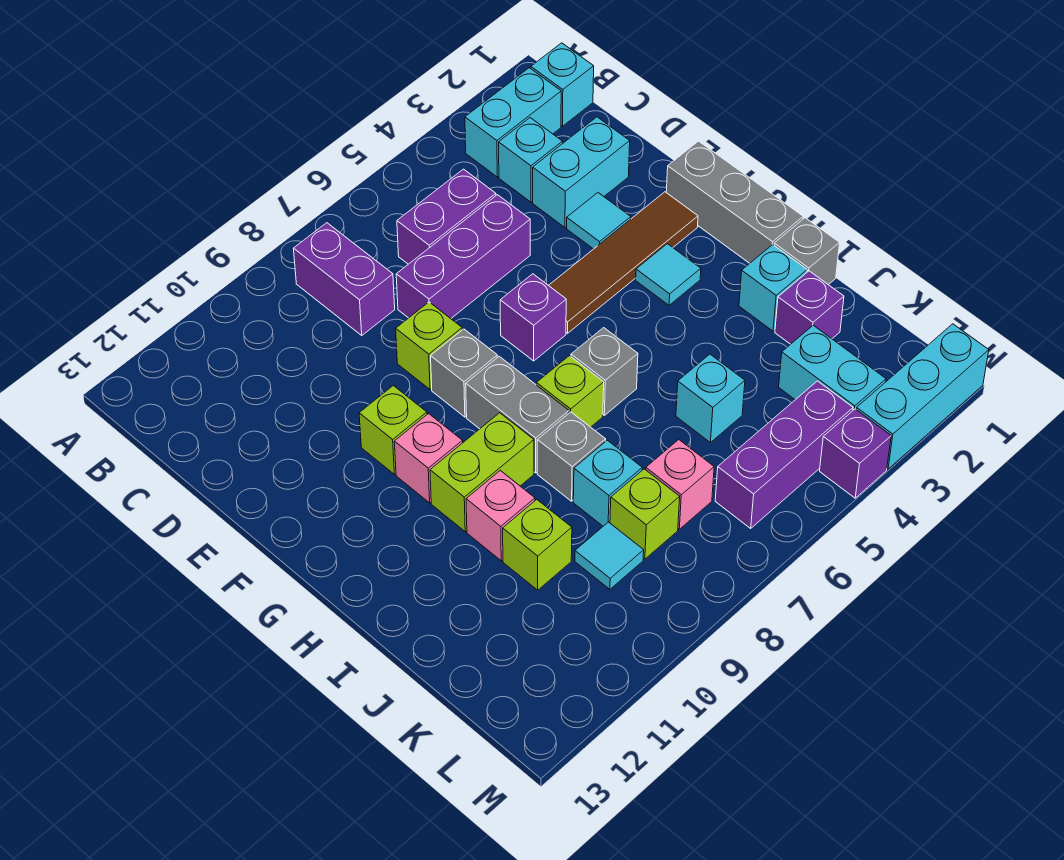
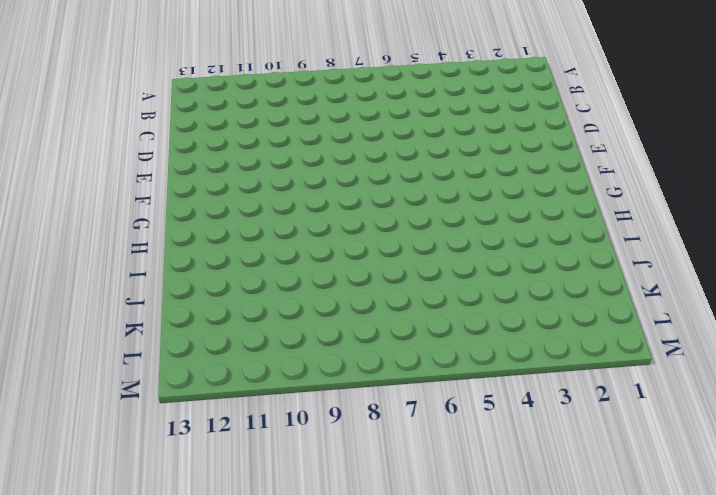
none -> cyan brick B1 level 1
none -> cyan brick B2:B3 level 1
none -> purple brick B8:C8 level 1
none -> cyan brick C3 level 1

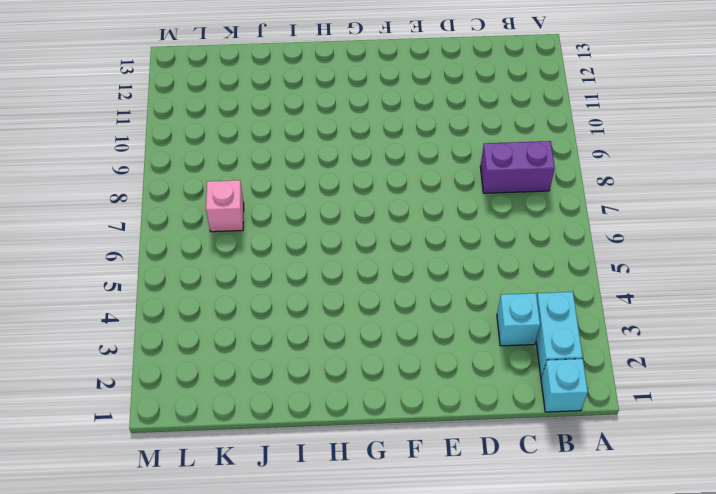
none -> purple brick C5:C6 level 1
none -> cyan brick D2:D3 level 1
none -> purple brick D5:D7 level 1
none -> cyan tile E3 level 1

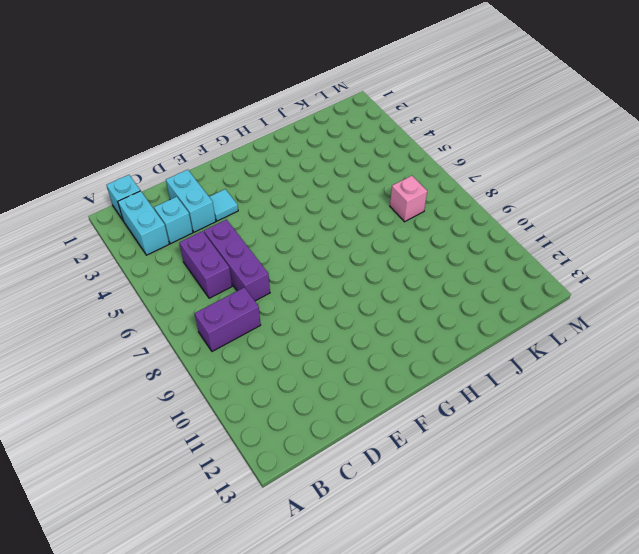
none -> lime brick E8 level 1
none -> grey brick F1:H1 level 1
none -> brown tile F2:F5 level 1
none -> purple brick F6 level 1

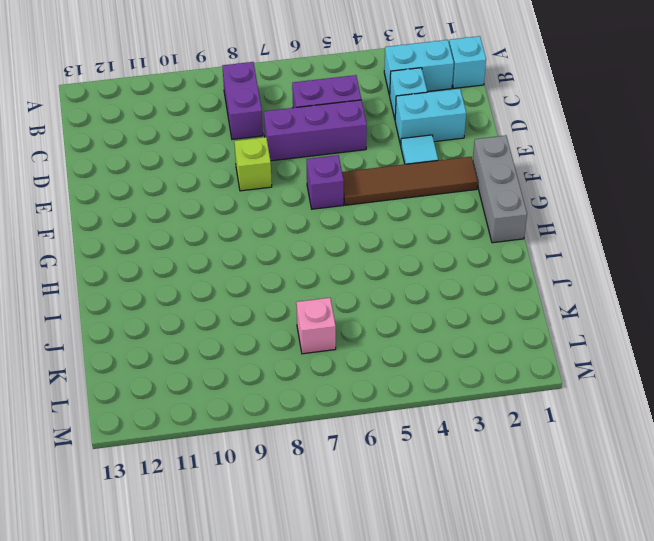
none -> grey brick F8 level 1
none -> lime brick F10 level 1
none -> cyan tile G3 level 1
none -> grey brick G8:H8 level 1

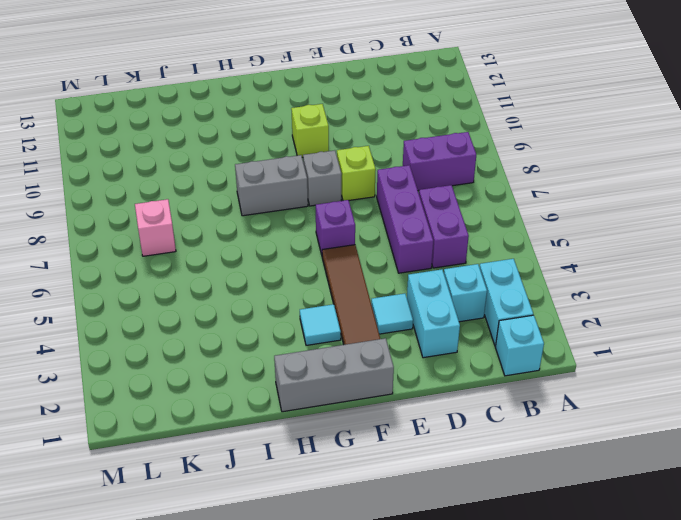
none -> pink brick G10 level 1
none -> grey brick H6 level 1
none -> lime brick H7 level 1
none -> lime brick H9:H10 level 1

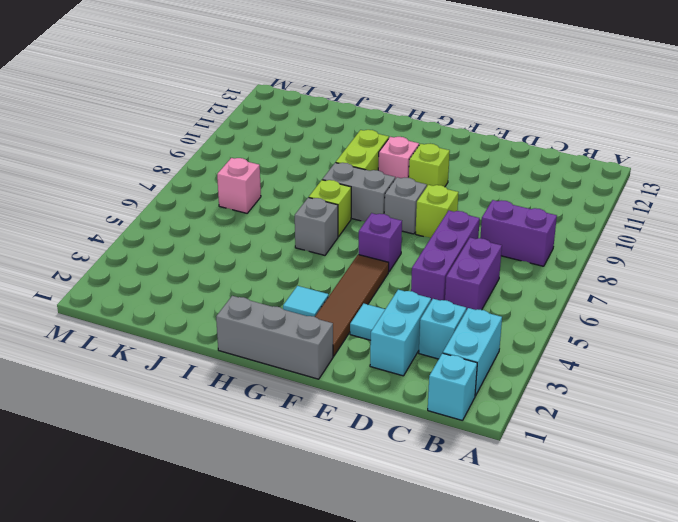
none -> grey brick I1 level 1
none -> cyan brick I2 level 1
none -> grey brick I8 level 1
none -> pink brick I10 level 1

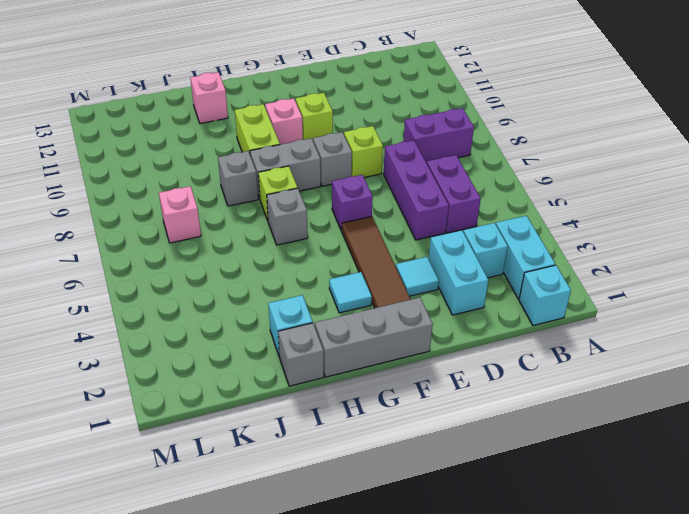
pink brick I12 level 1 -> pink brick I10 level 1
none -> purple brick J2 level 1
none -> cyan brick J5 level 1
none -> cyan brick J8 level 1
none -> lime brick J10 level 1

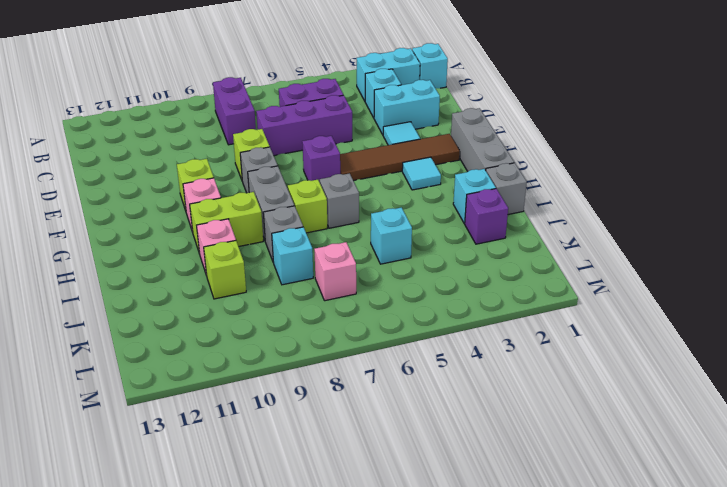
none -> cyan brick K3:L3 level 1
none -> lime brick K8 level 1
none -> cyan tile K9 level 1
none -> purple brick L4:L6 level 1

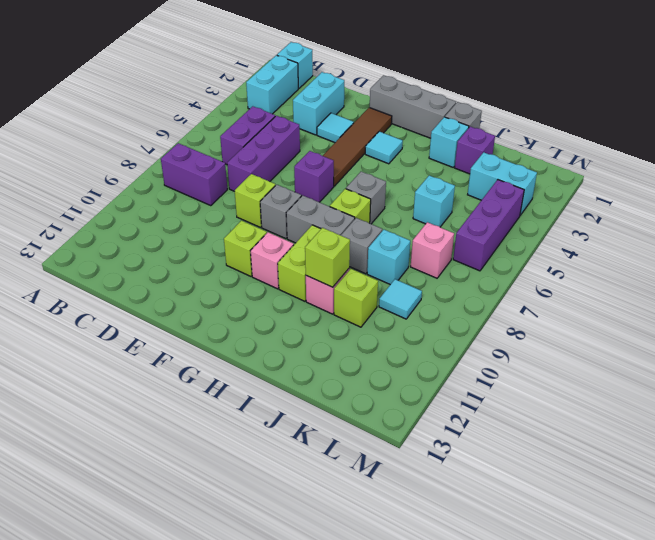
lime brick I10 level 2 -> lime brick K8 level 1
none -> cyan brick C3 level 1
none -> cyan brick M1:M3 level 1
none -> purple brick M4 level 1

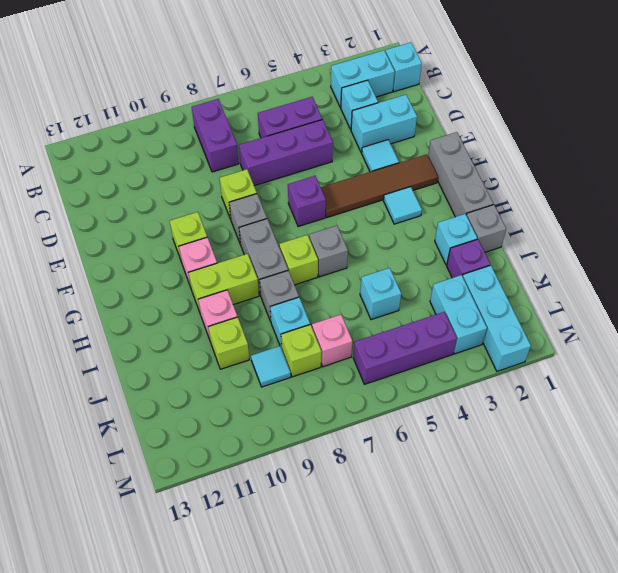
cyan brick K2:M2 level 1 -> cyan brick M1:M3 level 1
none -> purple brick M4 level 1

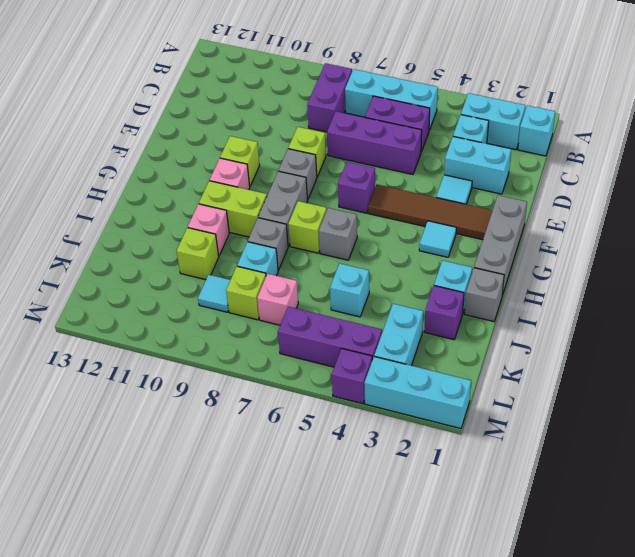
cyan brick B5:B7 level 1 -> none

